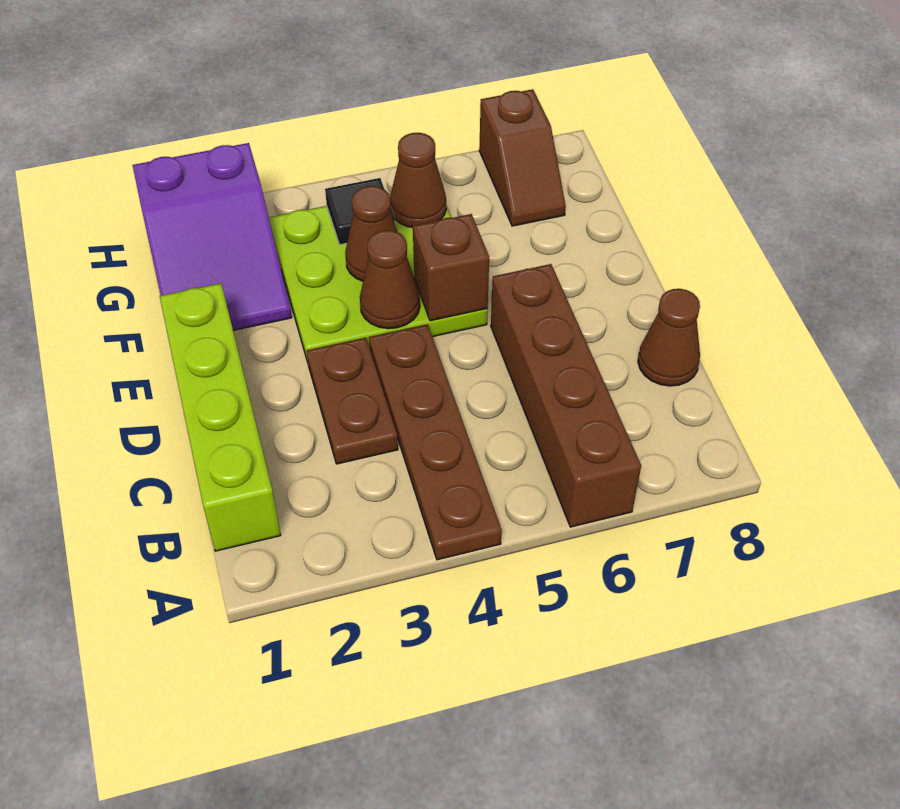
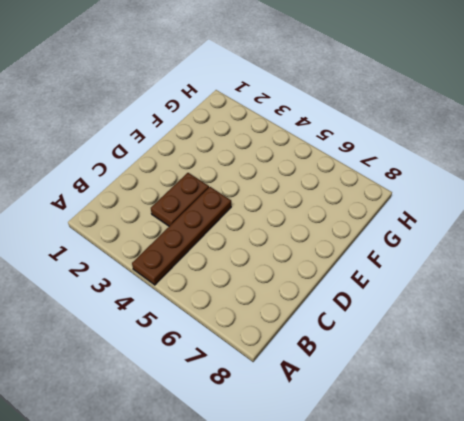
none -> brown brick A6:D6 level 1
none -> lime brick B1:E1 level 1
none -> brown cone C8 level 1

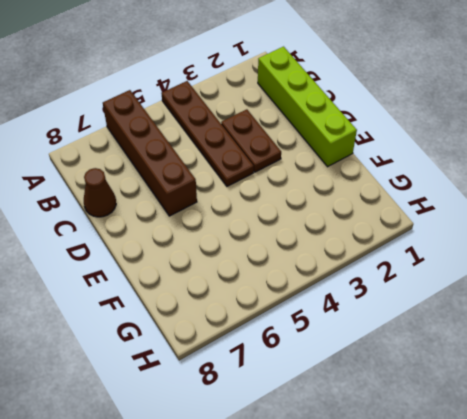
none -> lime plate E3:G5 level 1
none -> purple slope F1:H2 level 1 top H
none -> brown slope G7:H7 level 1 top H

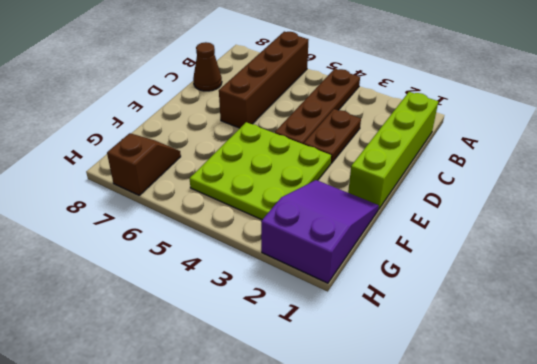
none -> brown cone E4 level 2
none -> brown brick E5 level 2
none -> brown cone F4 level 2

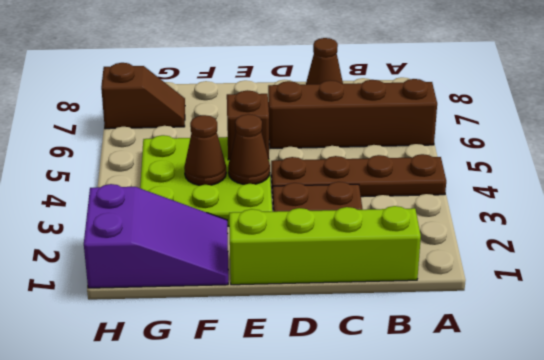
none -> black tile G4 level 2
none -> brown cone G5 level 2

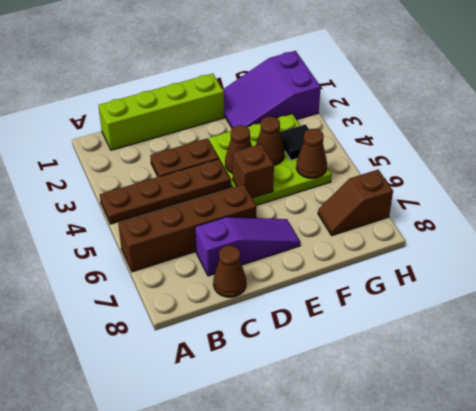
purple slope C7:E7 level 1 top C -> none

